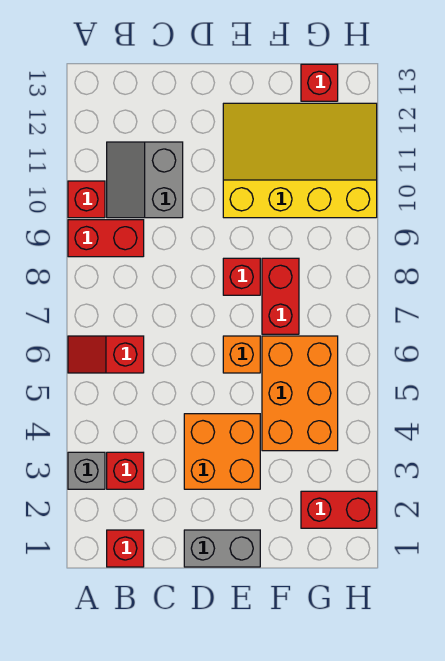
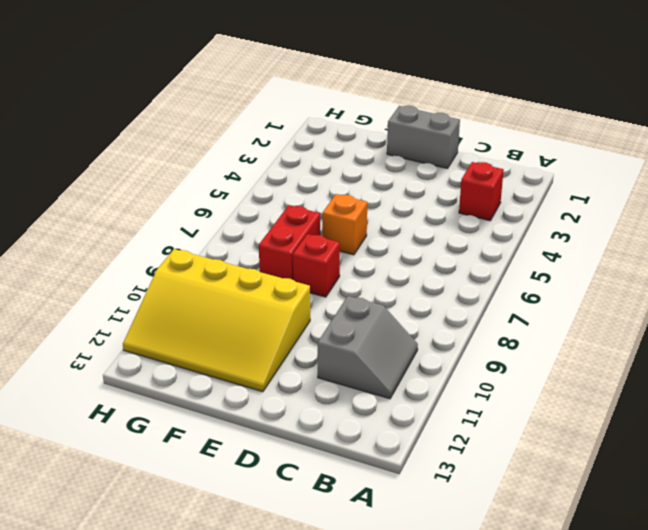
none -> grey brick A3 level 1
none -> red slope A6:B6 level 1 top B
none -> red brick A9:B9 level 1

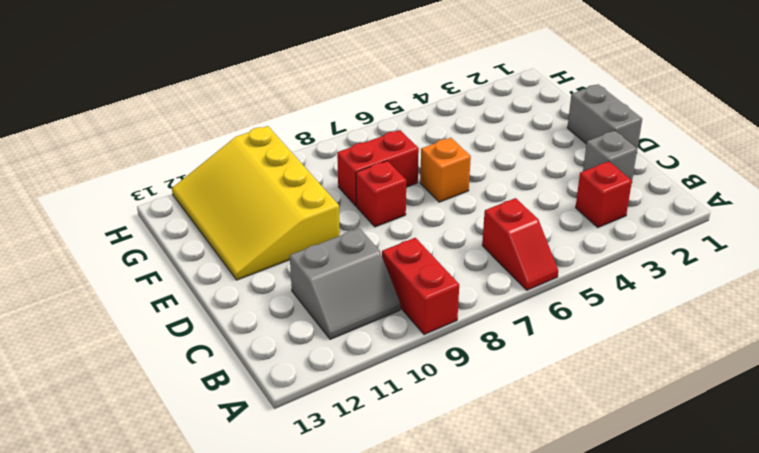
grey brick C2 level 1 -> grey brick A3 level 1
none -> red brick A10 level 1
none -> red brick B1 level 1
none -> orange brick D3:E4 level 1

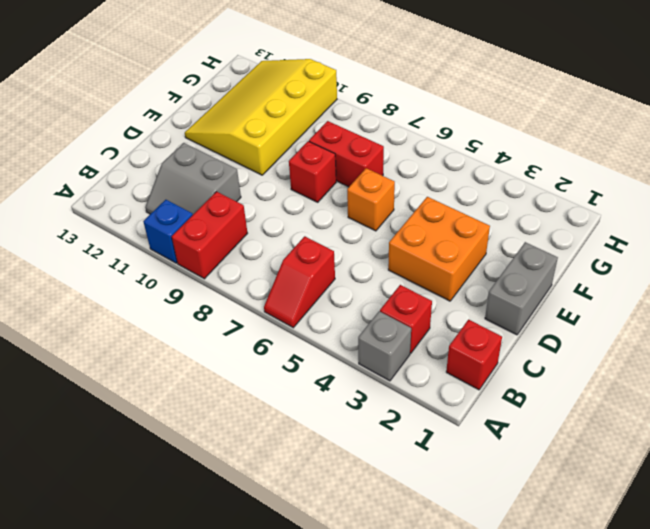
blue brick A10 level 1 -> red brick A10 level 1
none -> orange brick F4:G6 level 1
none -> red brick G2:H2 level 1
none -> red brick G13 level 1

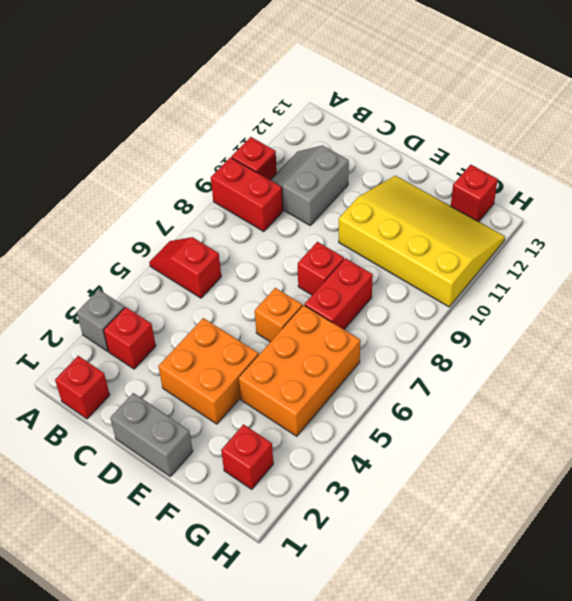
red brick G2 level 1 -> red brick G2:H2 level 1

